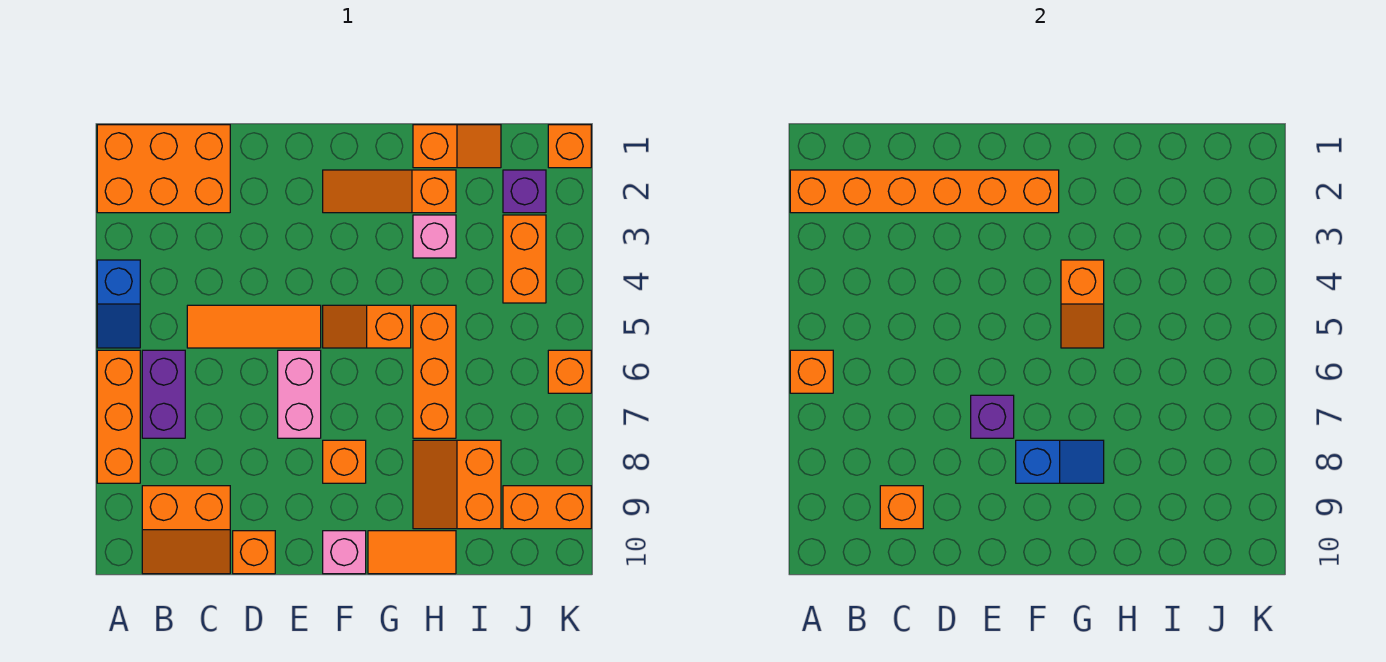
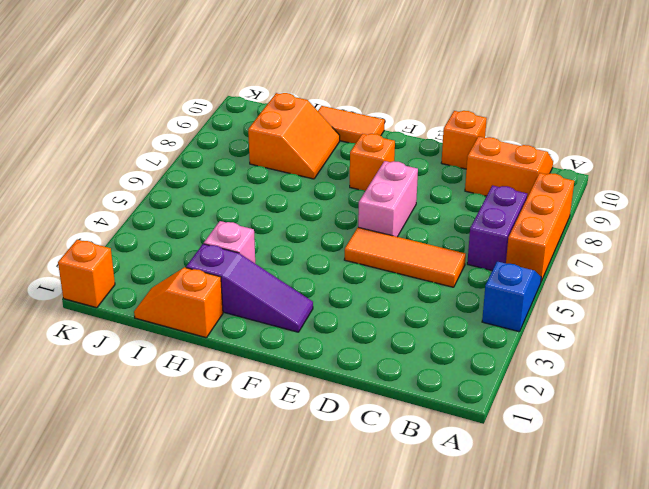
purple slope F2:H2 level 1 top H -> orange slope F2:H2 level 1 top H
none -> orange brick A1:C2 level 1
none -> orange slope F5:G5 level 1 top G
none -> pink brick F10 level 1

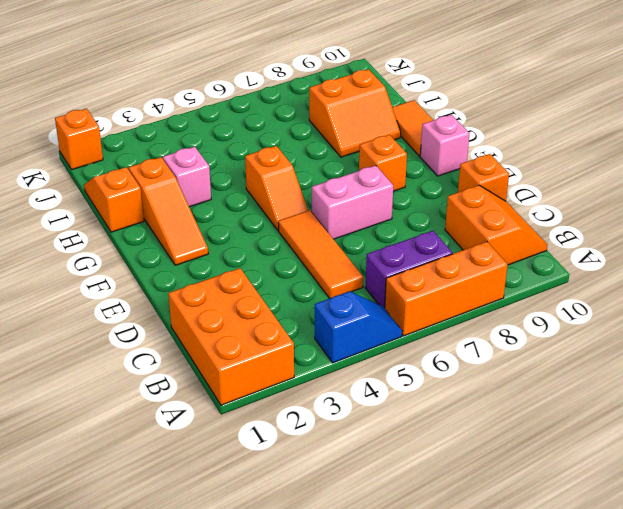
none -> orange brick H5:H7 level 1
none -> purple brick J2 level 1
none -> orange brick J3:J4 level 1

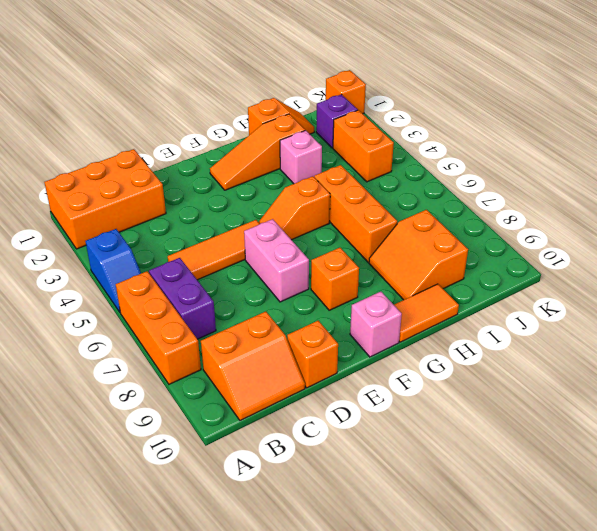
none -> orange brick J9:K9 level 1
none -> orange brick K6 level 1
none -> orange brick A2:F2 level 2

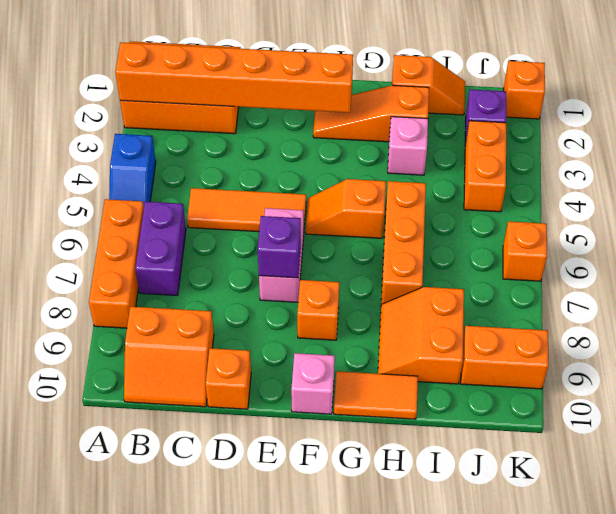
none -> orange brick A6 level 2
none -> orange brick C9 level 2
none -> blue slope F8:G8 level 2 top F

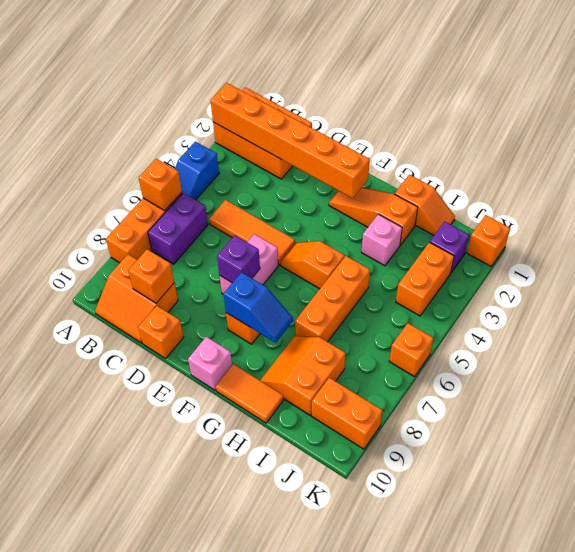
none -> orange slope G4:G5 level 2 top 4

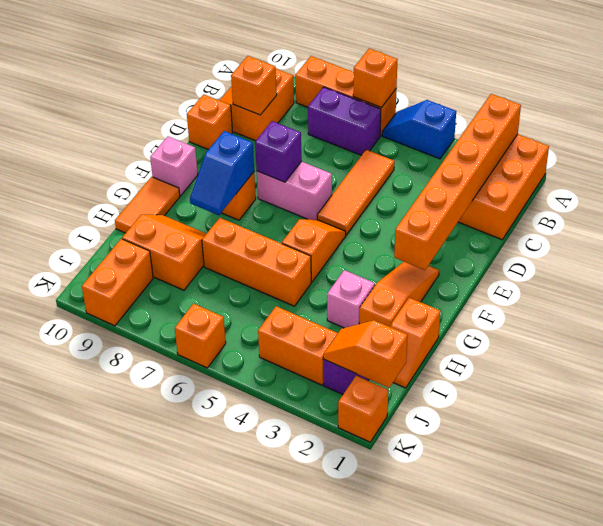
orange slope J1:J2 level 2 top 1 -> orange slope G4:G5 level 2 top 4

